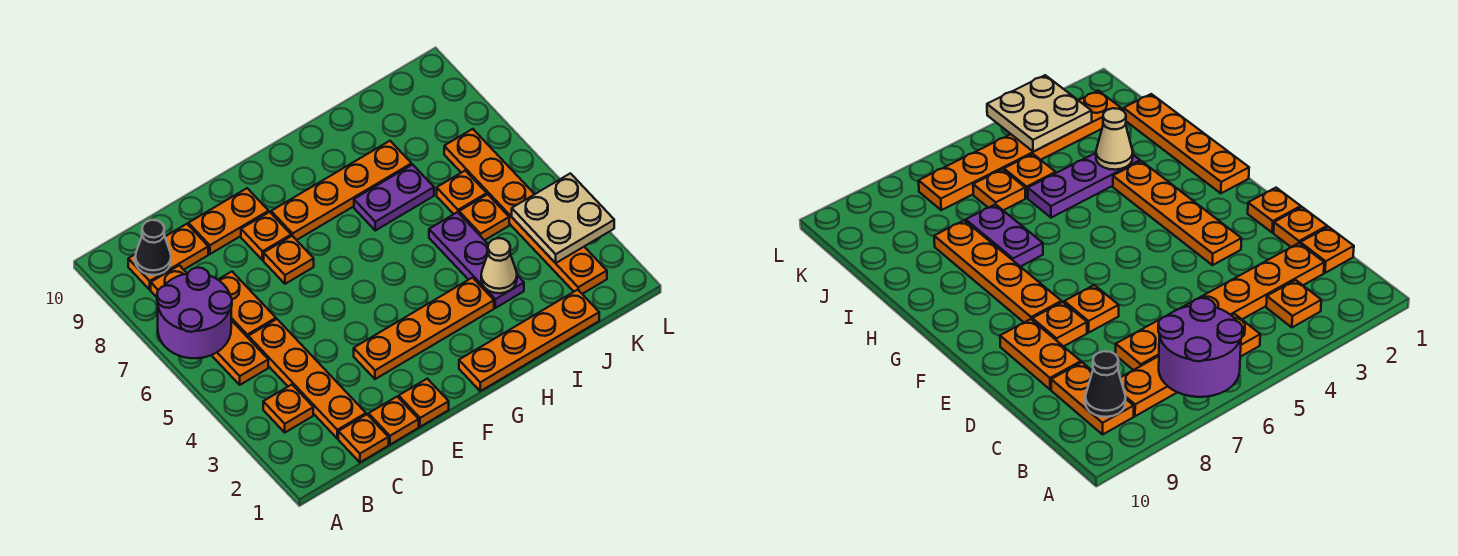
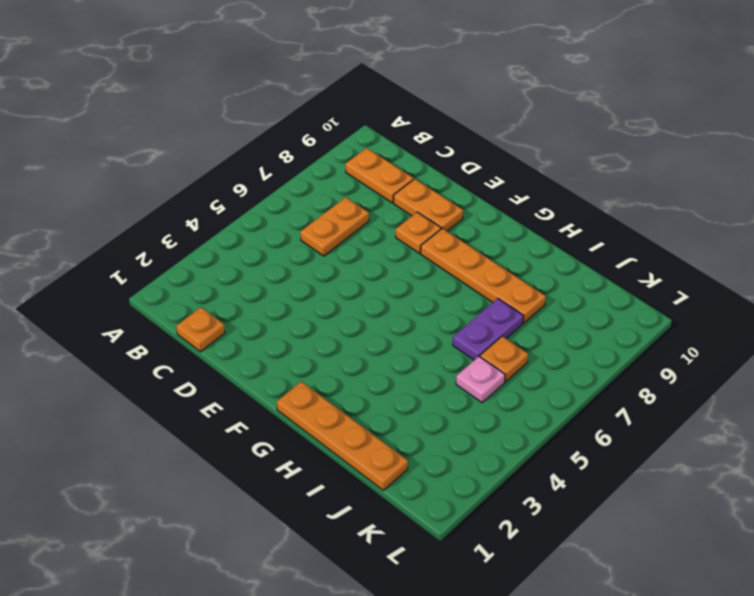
purple plate I6:I7 level 1 -> purple plate H7:I7 level 1
pink plate J5 level 1 -> orange plate J5 level 1
none -> orange plate B3 level 1
none -> orange plate B5:B8 level 1
none -> orange plate C2:C5 level 1

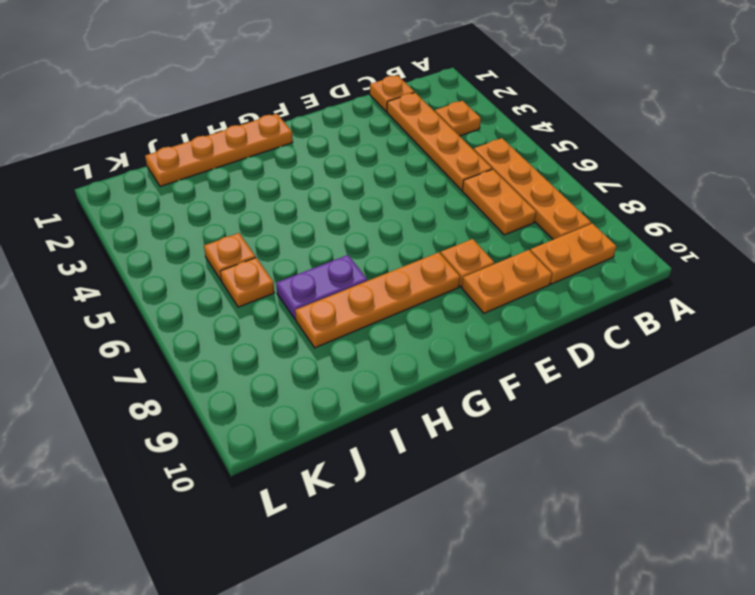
none -> orange plate D1 level 1
none -> orange plate E1 level 1
none -> orange plate E3:H3 level 1

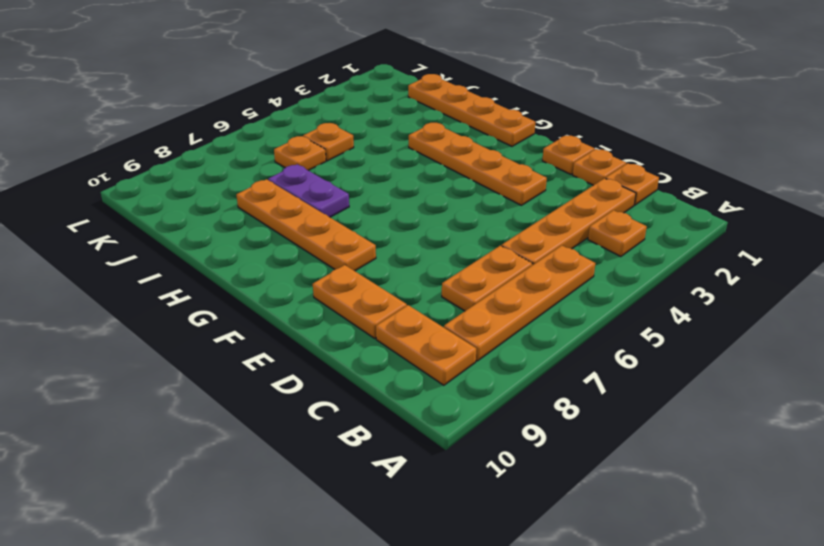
none -> orange plate E7 level 1
none -> orange plate E8 level 1
none -> purple plate I3:I5 level 1

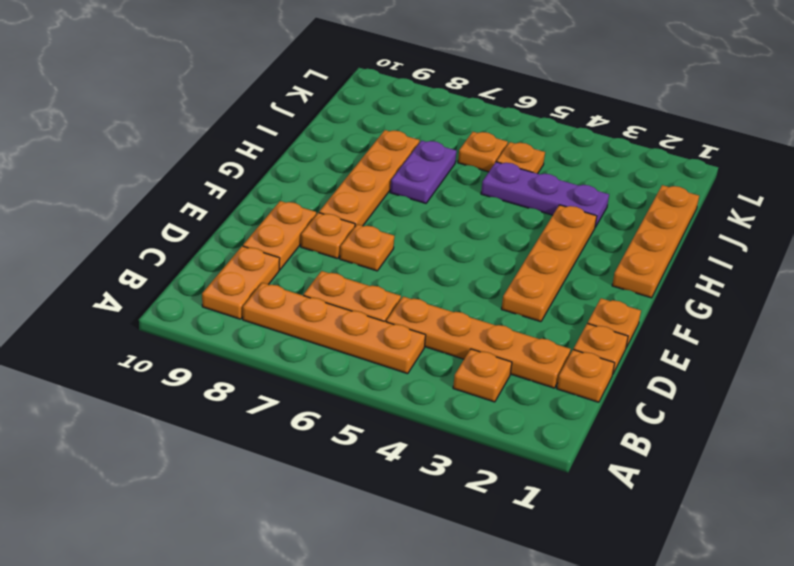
none -> orange plate K2:K7 level 1
none -> purple round brick A6:B7 level 2
none -> black cone B9 level 2

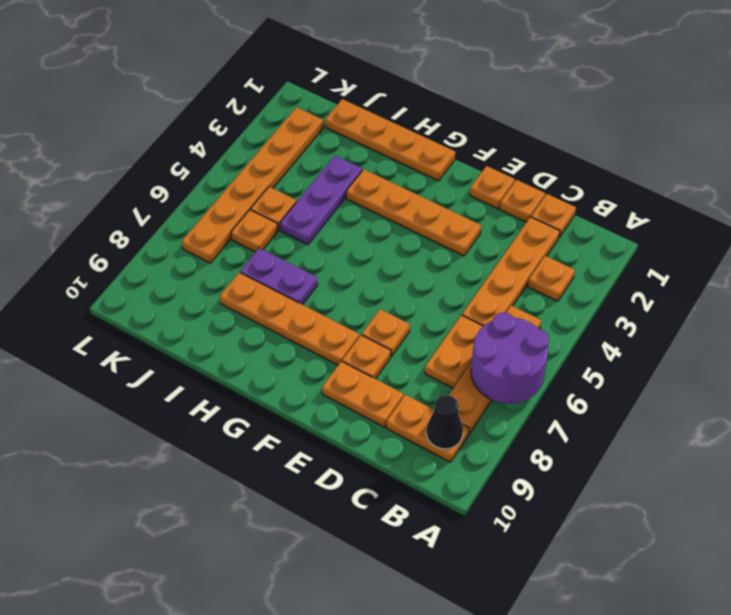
none -> tan cone I3 level 2
none -> tan plate K3:L4 level 2

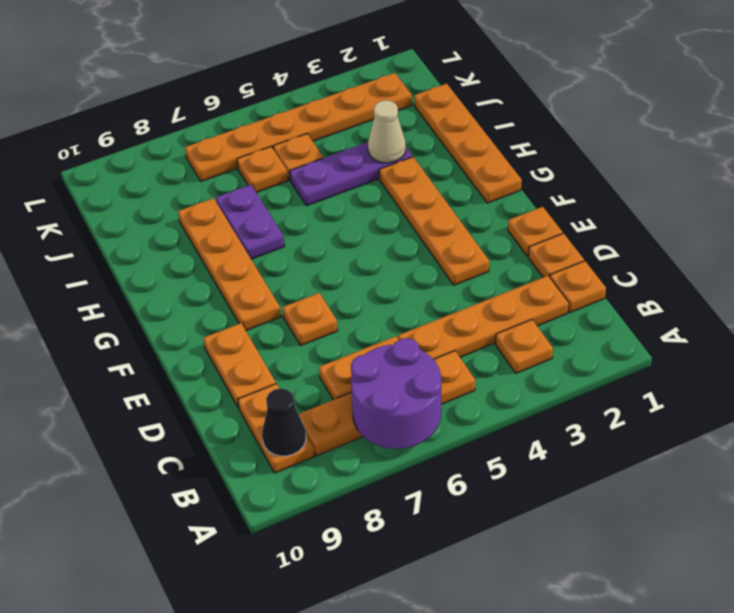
none -> orange plate E8 level 1
none -> tan plate K3:L4 level 2

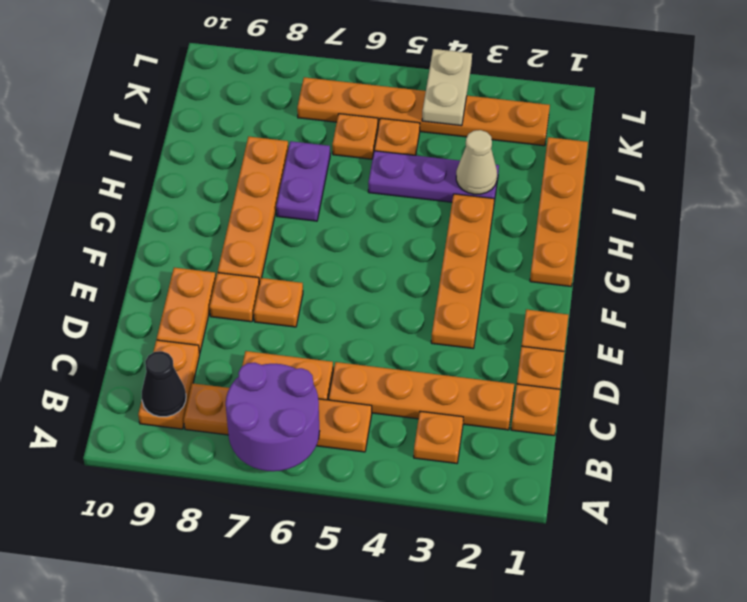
tan plate K4:L4 level 2 -> tan plate K3:L4 level 2

